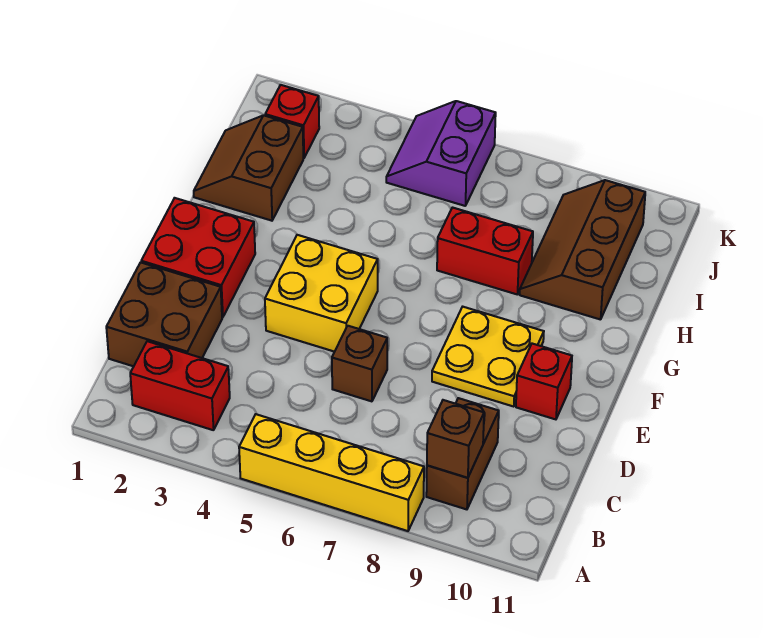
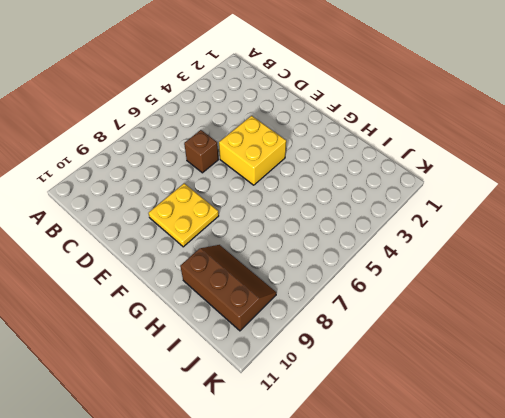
none -> yellow brick A5:A8 level 1
none -> red brick B2:B3 level 1
none -> brown brick B9:C9 level 1

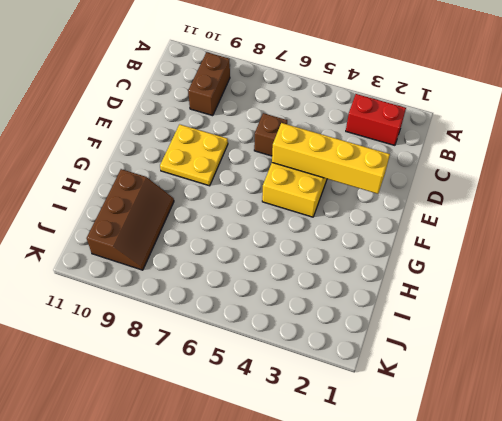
yellow brick E2:E5 level 2 -> yellow brick A5:A8 level 1
none -> brown brick C1:D2 level 1
none -> red brick E1:F2 level 1
none -> red brick E10 level 1

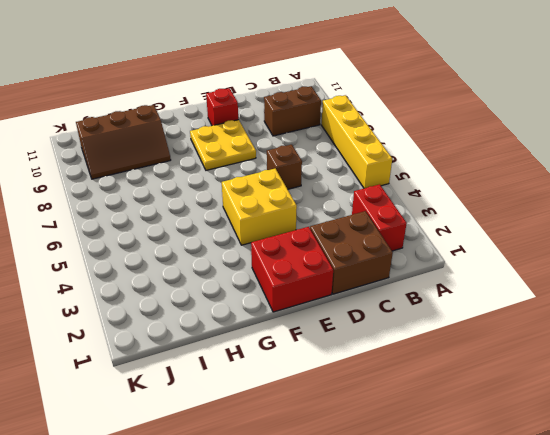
none -> brown slope H1:I2 level 1 top 2
none -> red brick H7:H8 level 1
none -> red brick J2 level 1

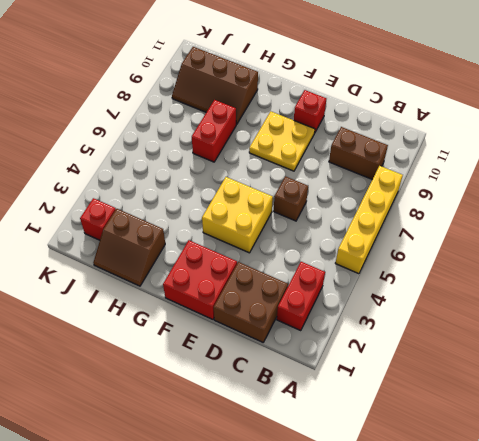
none -> purple slope J5:K6 level 1 top 6
none -> brown brick B9 level 2

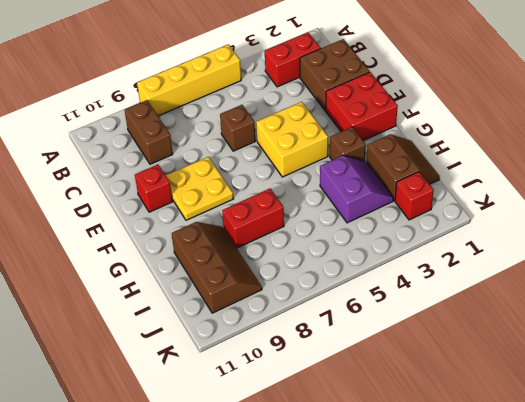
brown brick G3 level 1 -> brown brick B9 level 2
purple slope H3:I4 level 1 top 4 -> purple slope J5:K6 level 1 top 6

